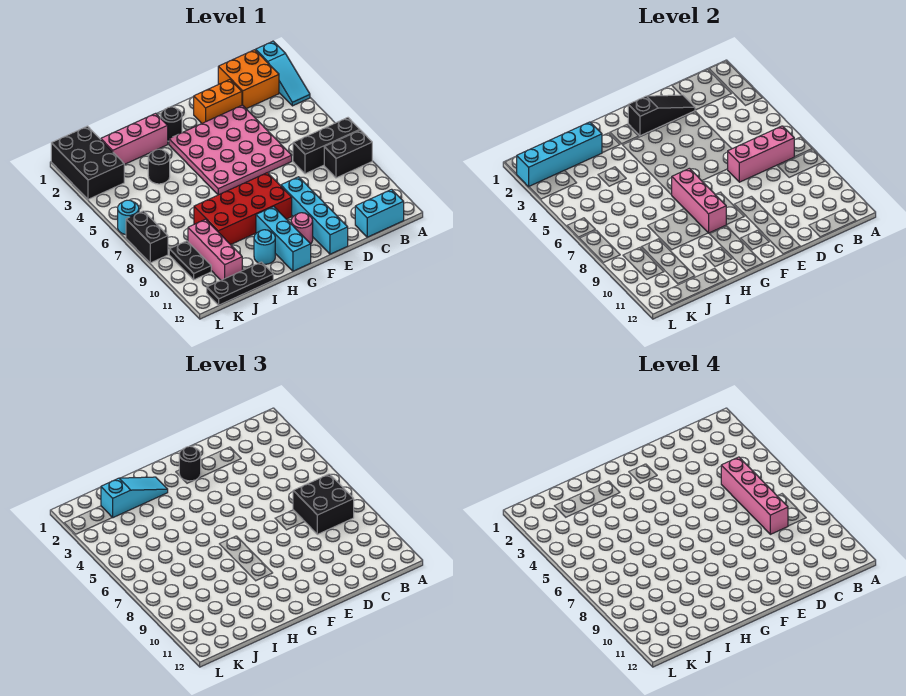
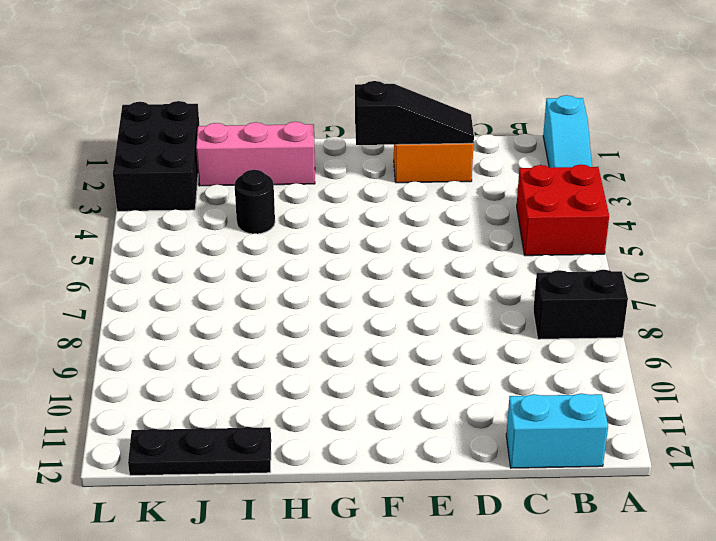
red brick A4:B5 level 1 -> none
none -> black brick A7:C7 level 1
none -> orange brick B1:C2 level 1
none -> pink plate D3:G6 level 1

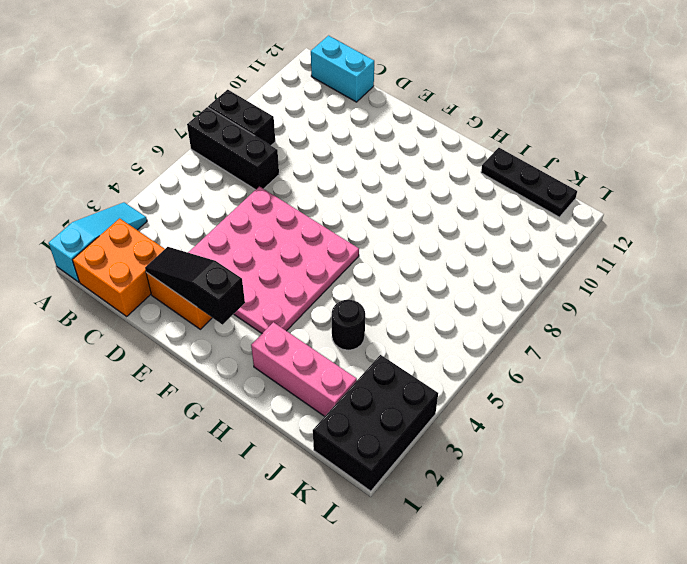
none -> cyan brick E9:E12 level 1
none -> red brick F8:I9 level 1
none -> pink round brick F11 level 1

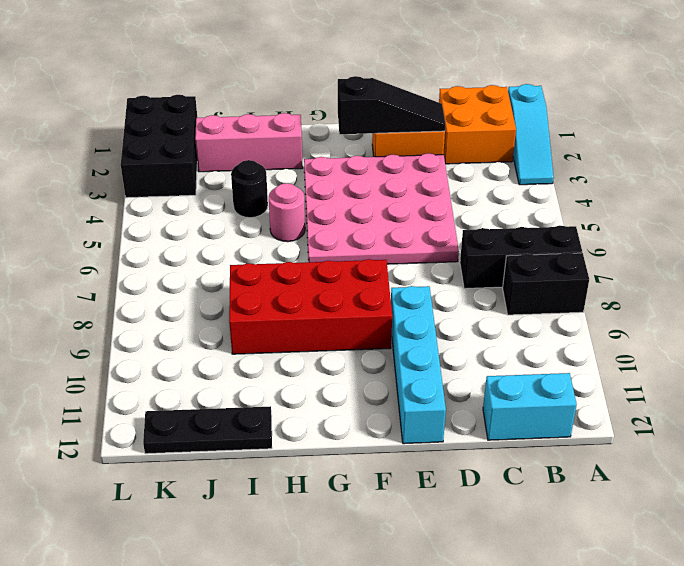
pink round brick H5 level 1 -> pink round brick F11 level 1
none -> black round brick G2 level 1
none -> cyan brick G10:G12 level 1
none -> cyan round brick H11 level 1

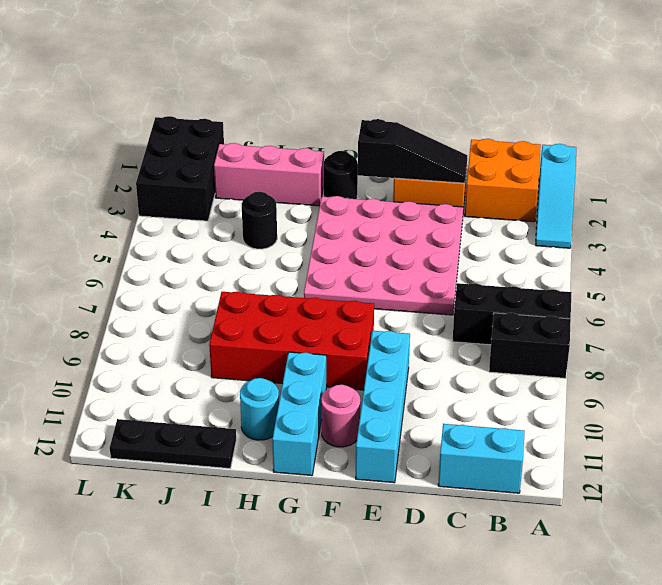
none -> pink brick J9:J11 level 1
none -> black plate K9:K10 level 1
none -> cyan round brick L6 level 1

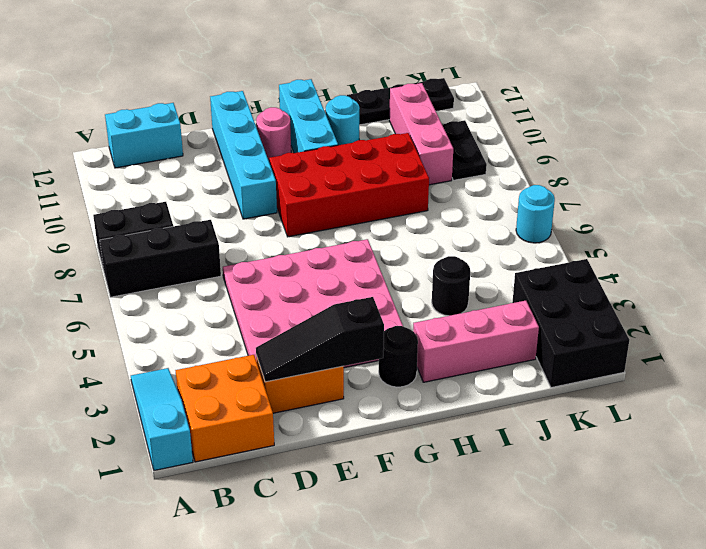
none -> black brick L7:L8 level 1
none -> pink brick B7:D7 level 2
none -> pink brick G7:G9 level 2

